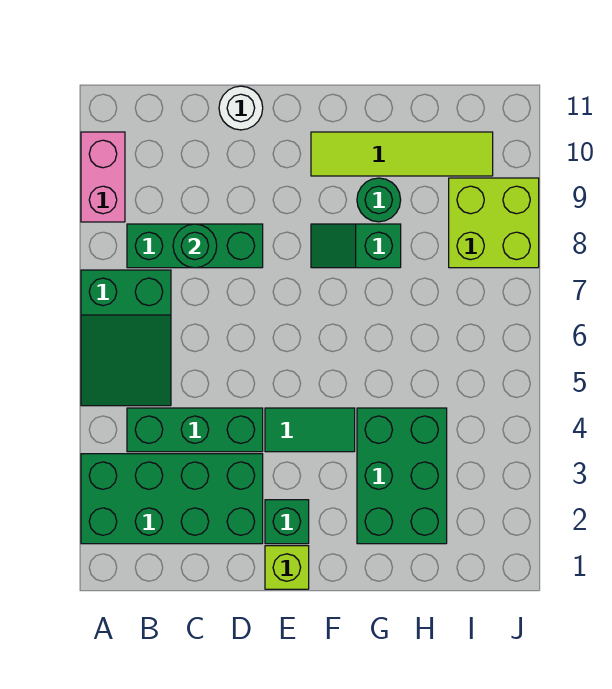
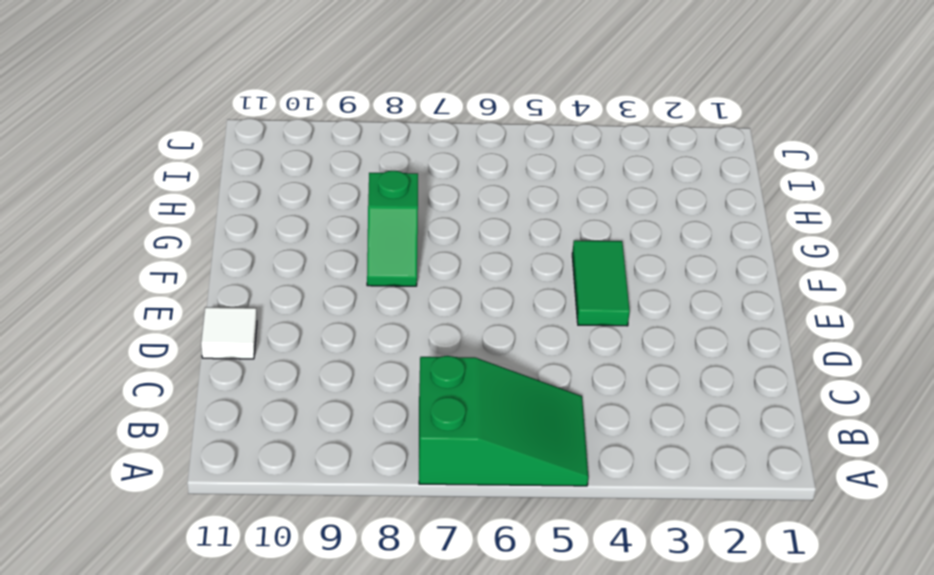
white tile D11 level 1 -> white round brick D11 level 1
none -> green brick A2:D3 level 1
none -> pink brick A9:A10 level 1
none -> green brick B4:D4 level 1

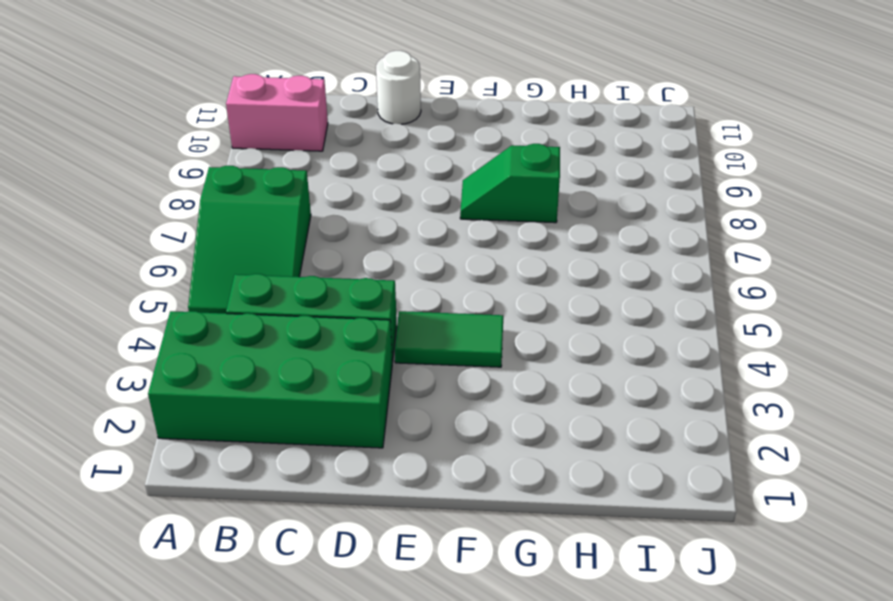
pink brick A10:B10 level 1 -> pink brick A9:A10 level 1
none -> green brick B8:D8 level 1
none -> lime brick E1 level 1
none -> green brick E2 level 1

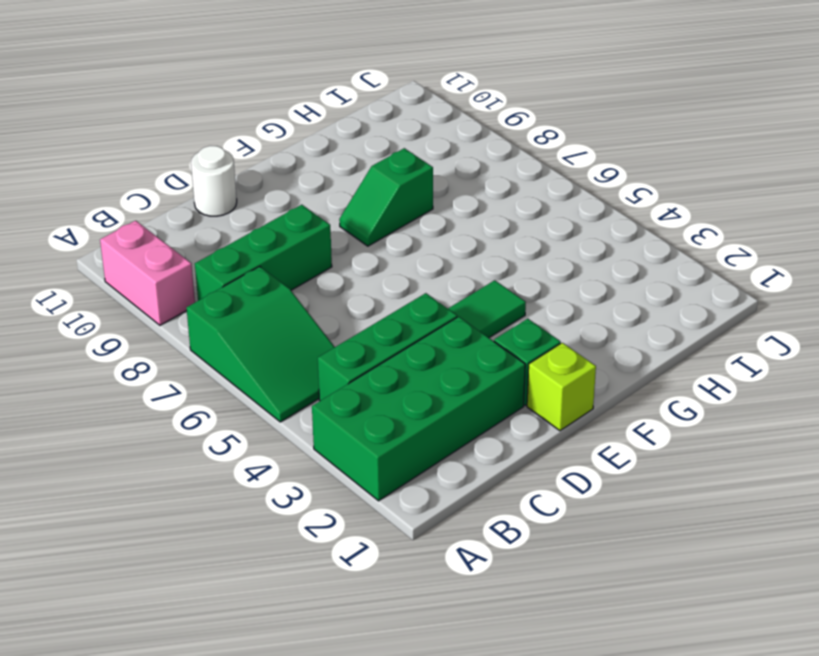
none -> lime tile F10:I10 level 1
none -> green brick G2:H4 level 1
none -> green round brick G9 level 1

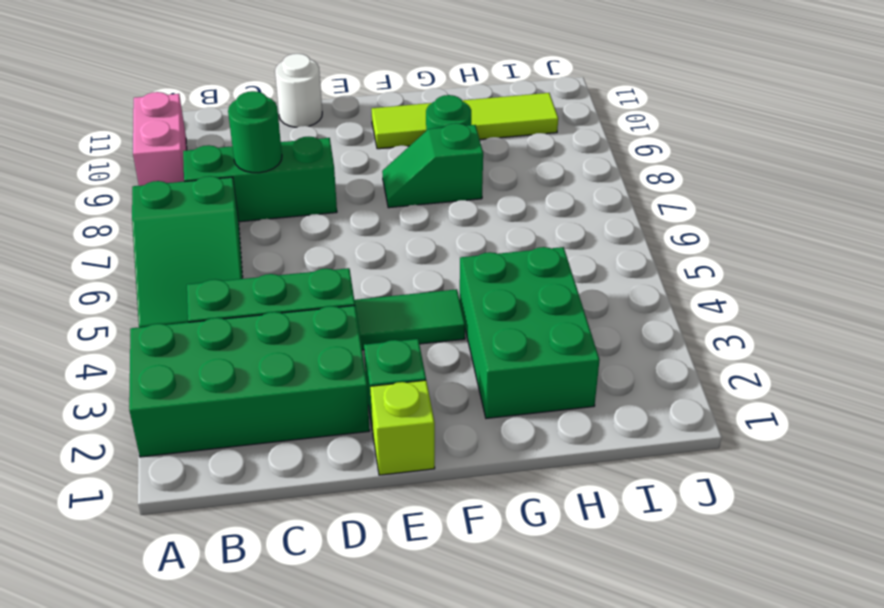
none -> lime brick I8:J9 level 1

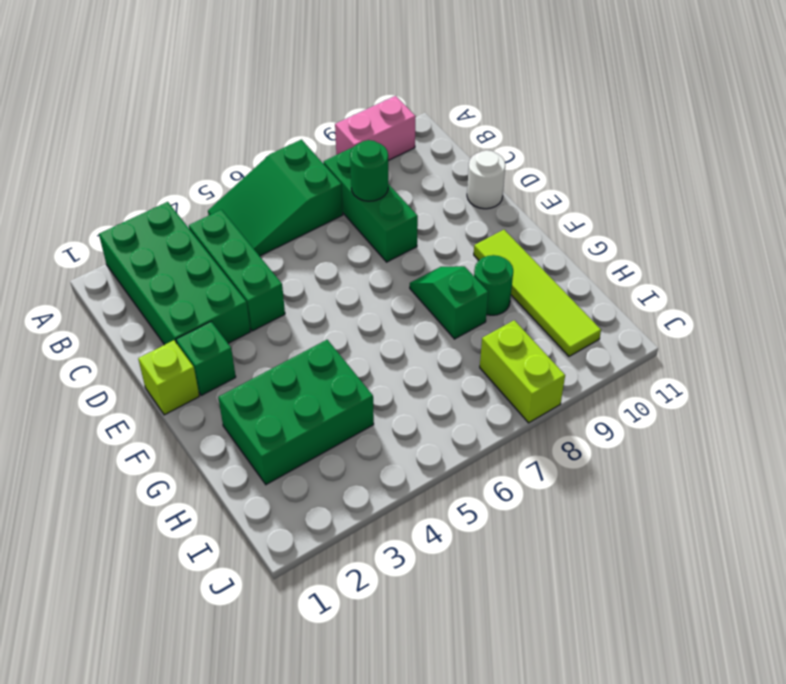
lime brick I8:J8 level 1 -> lime brick I8:J9 level 1
none -> green tile E4:F4 level 1

